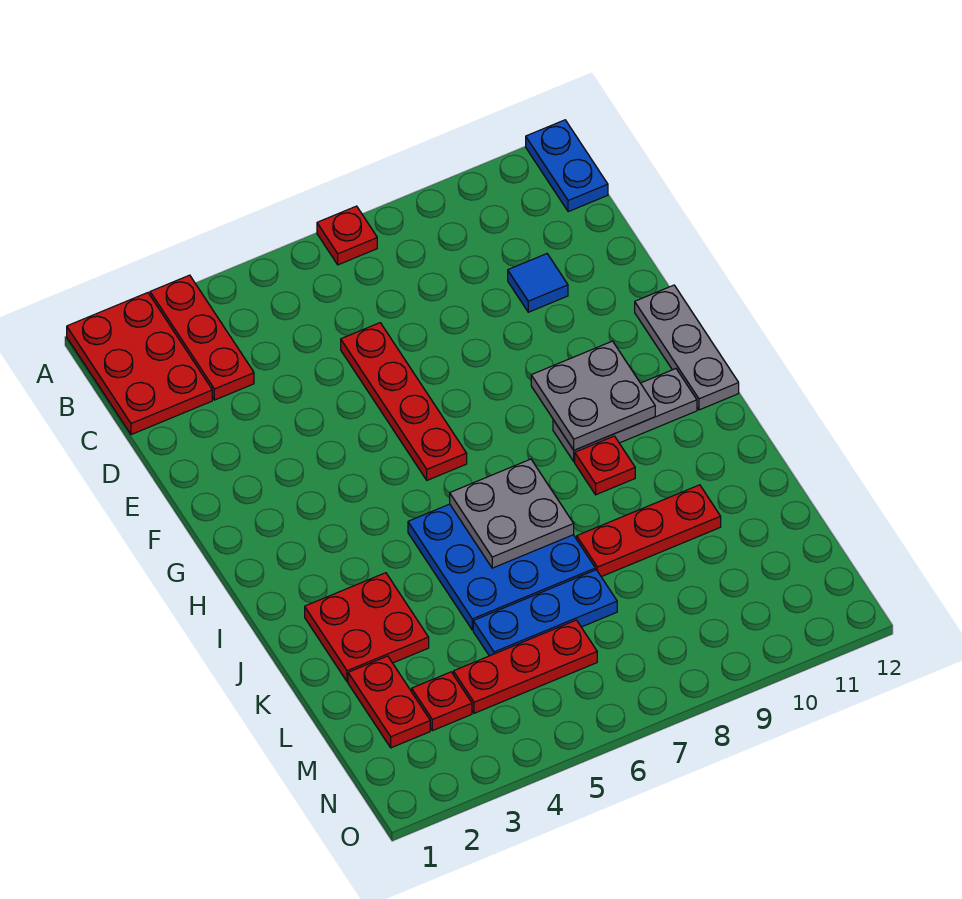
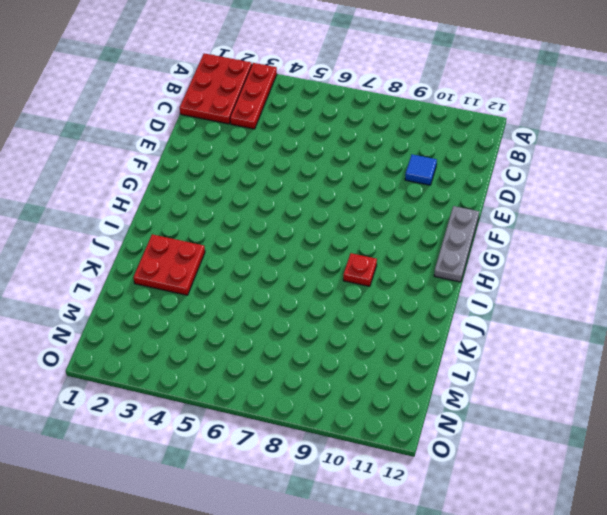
none -> red plate A7 level 1
none -> blue plate A12:B12 level 1
none -> red plate D6:G6 level 1

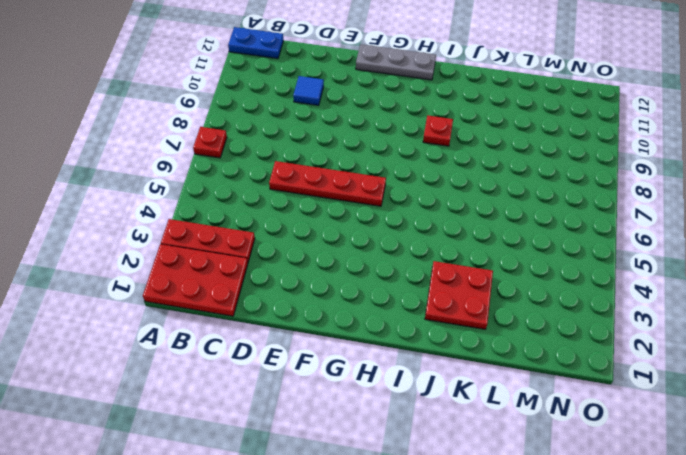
none -> grey plate H9:H11 level 1
none -> blue plate I5:K7 level 1
none -> red plate K8:K10 level 1

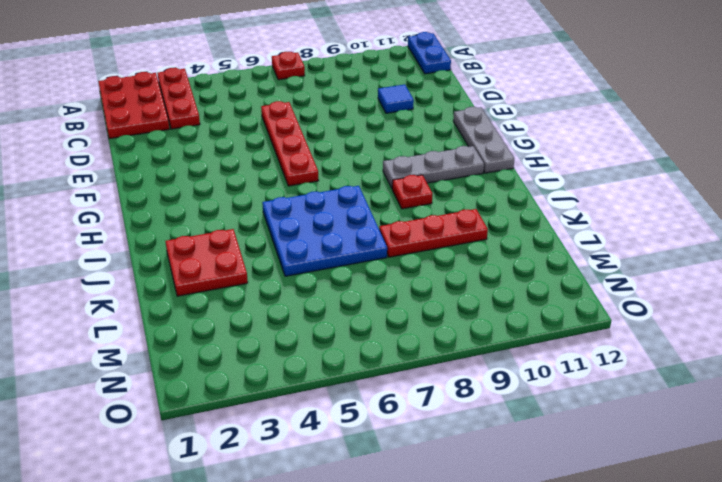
none -> red plate L2:M2 level 1
none -> blue plate L5:L7 level 1
none -> red plate M3 level 1

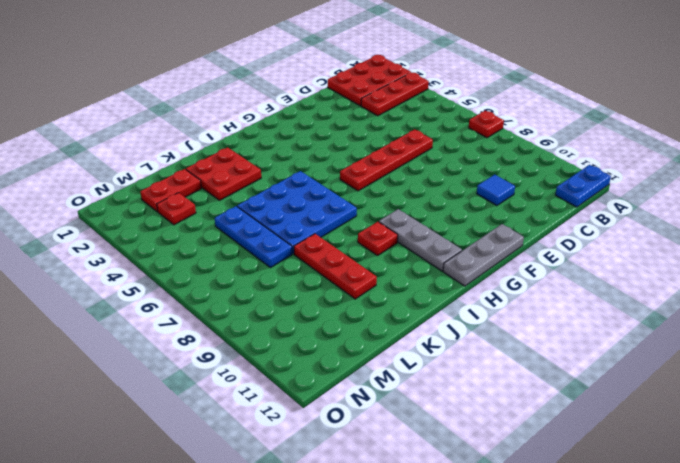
none -> red plate M4:M6 level 1
none -> grey plate G9:H10 level 2
none -> grey plate I6:J7 level 2

